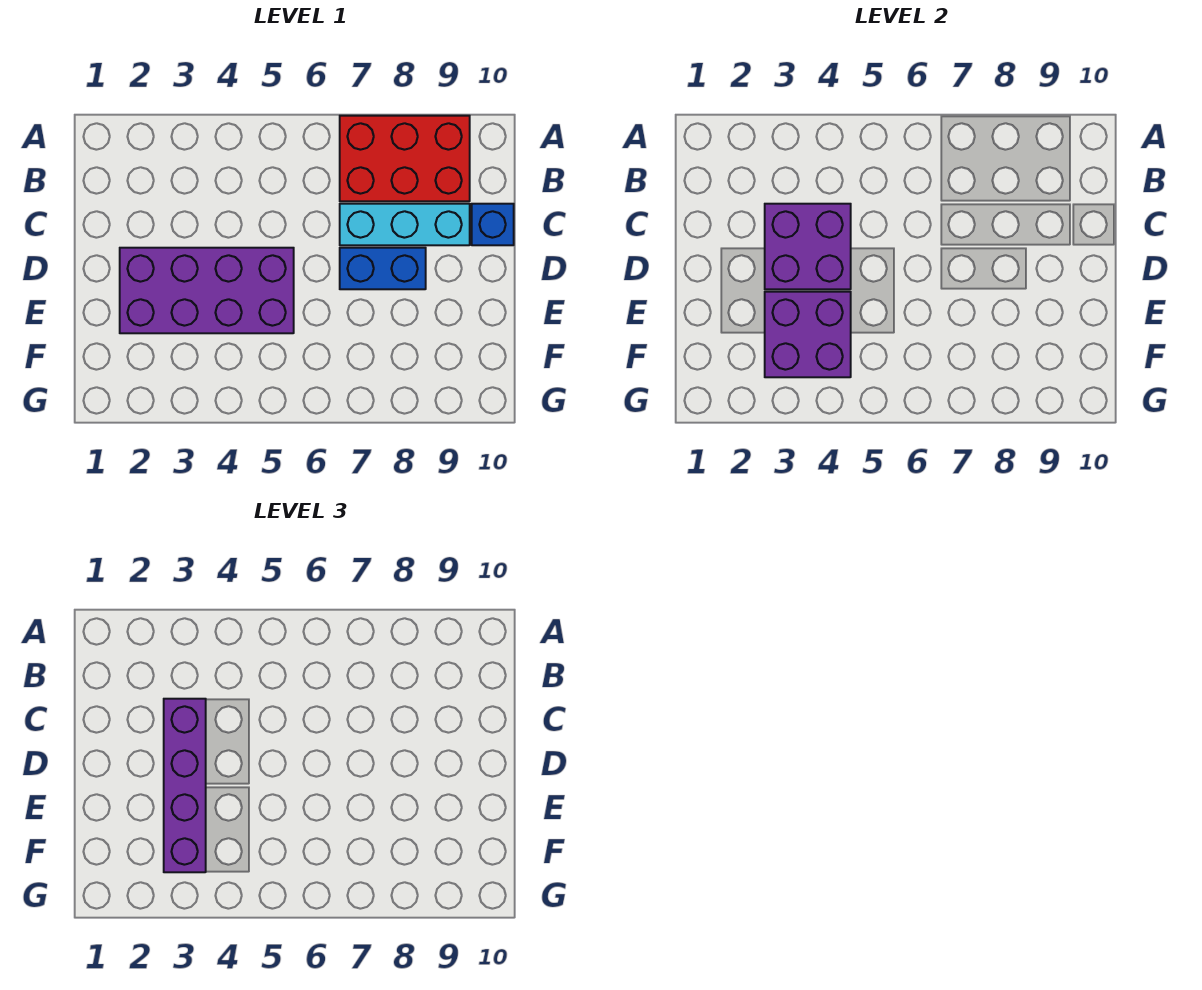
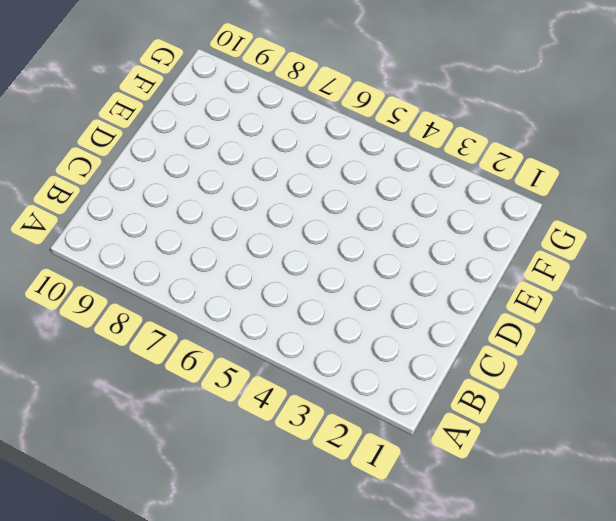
none -> red brick A7:B9 level 1
none -> cyan brick C7:C9 level 1

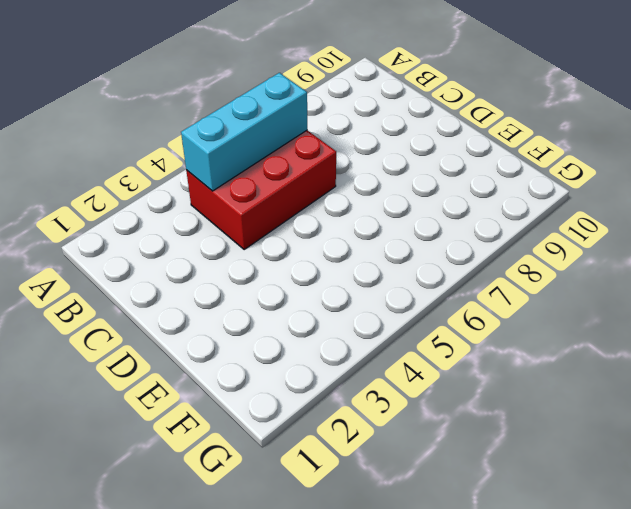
red brick B4:C6 level 1 -> red brick A7:B9 level 1
cyan brick B4:B6 level 2 -> cyan brick C7:C9 level 1
none -> blue brick C10 level 1
none -> purple brick D2:E5 level 1

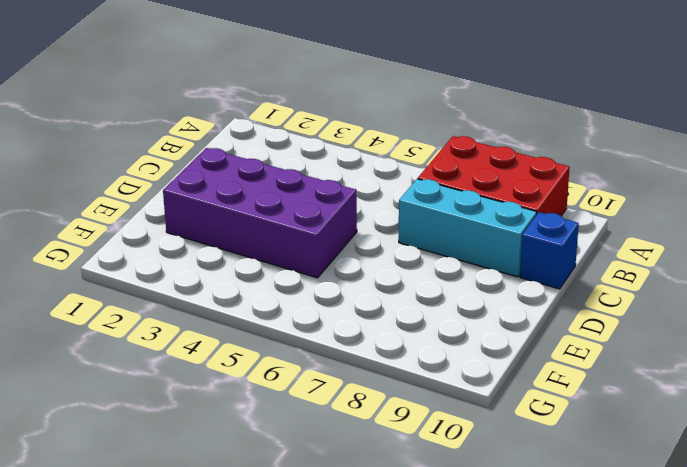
none -> blue brick D7:D8 level 1
none -> purple brick C3:D4 level 2

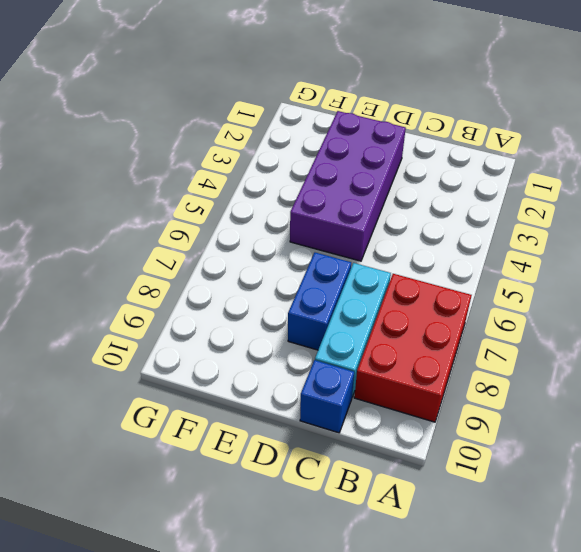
none -> purple brick C3:D4 level 2
none -> purple brick E3:F4 level 2

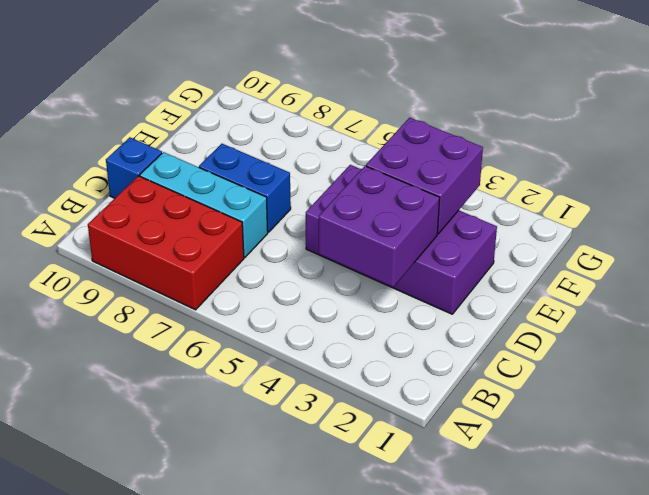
none -> purple brick C3:F3 level 3

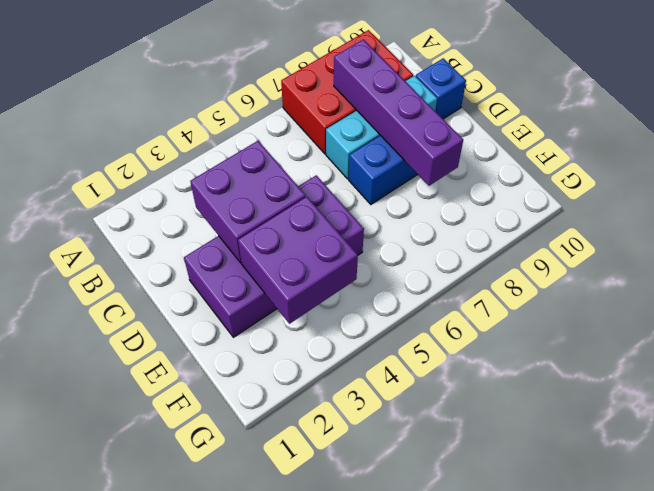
purple brick B8:E8 level 2 -> purple brick C3:F3 level 3

